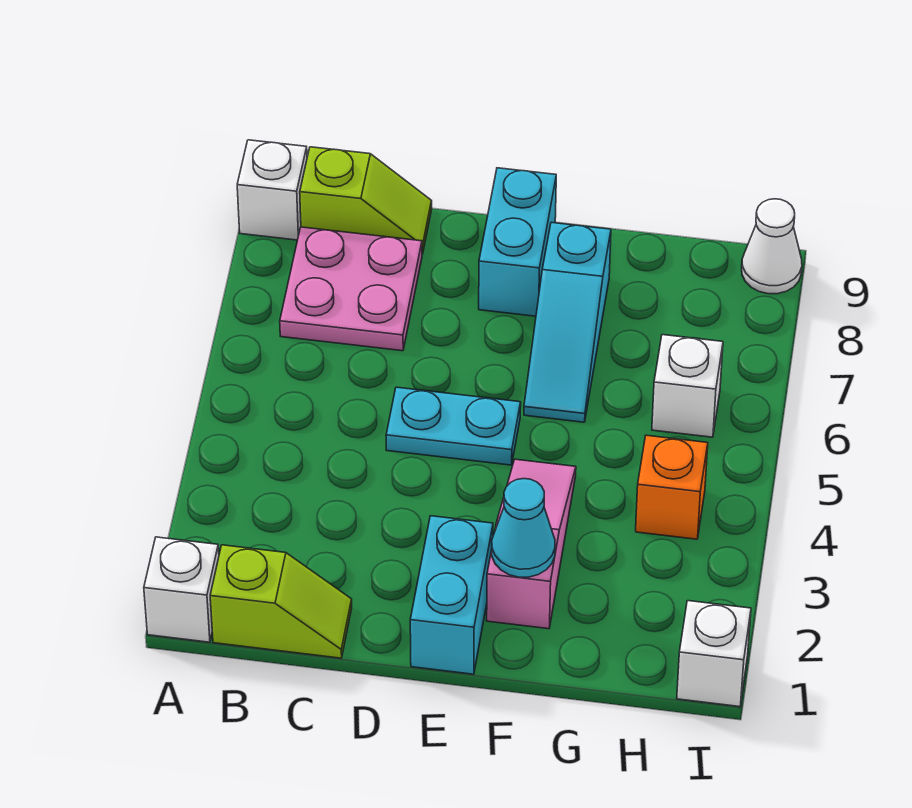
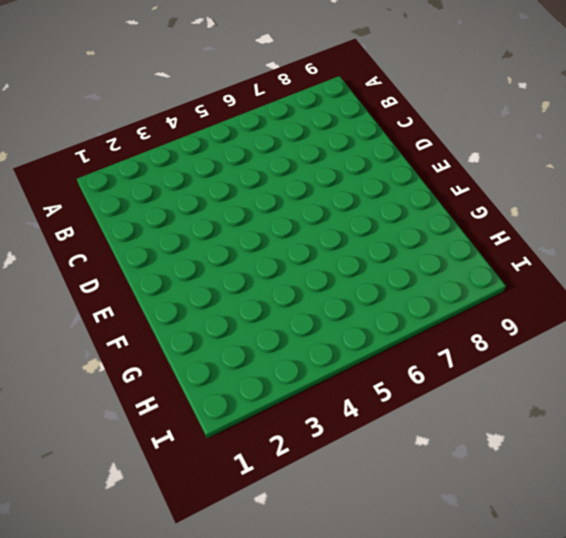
none -> white brick A1 level 1
none -> white brick A9 level 1
none -> lime slope B1:C1 level 1 top B

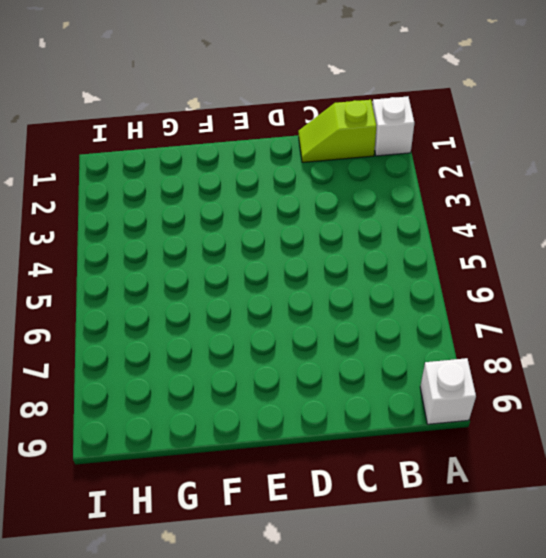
none -> pink plate B7:C8 level 1
none -> lime slope B9:C9 level 1 top B
none -> cyan plate D5:E5 level 1

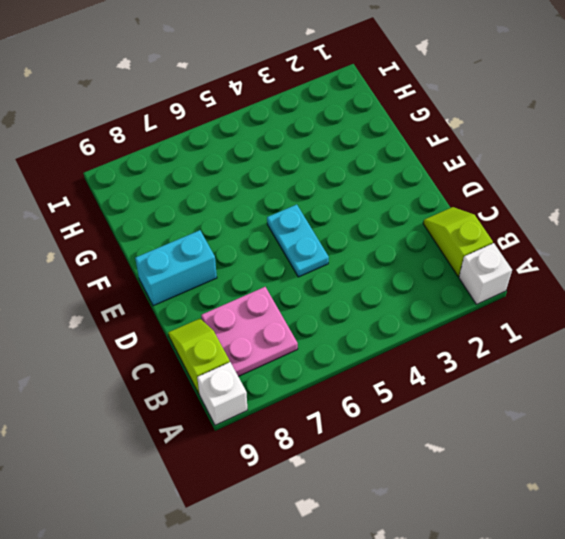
none -> cyan brick E1:E2 level 1
none -> pink slope F2:F4 level 1 top 2
none -> cyan slope F6:F8 level 1 top 8

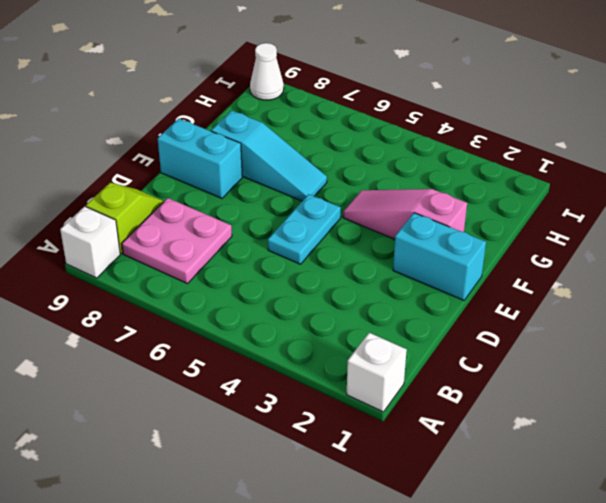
none -> lime slope B1:C1 level 1 top B
none -> orange brick H4 level 1
none -> white brick H6 level 1

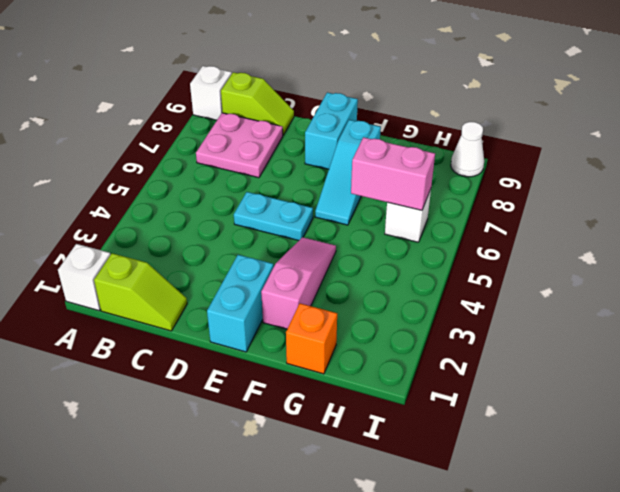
orange brick G1 level 1 -> orange brick H4 level 1
pink brick G6:H6 level 2 -> none
none -> white brick I1 level 1
none -> cyan cone F2 level 2

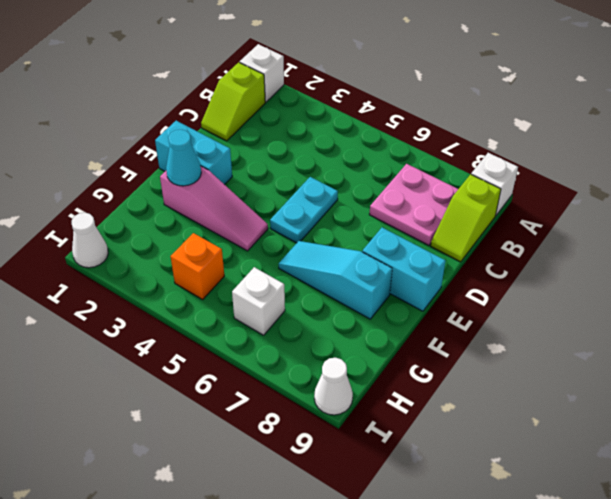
white cone I1 level 1 -> white brick I1 level 1

